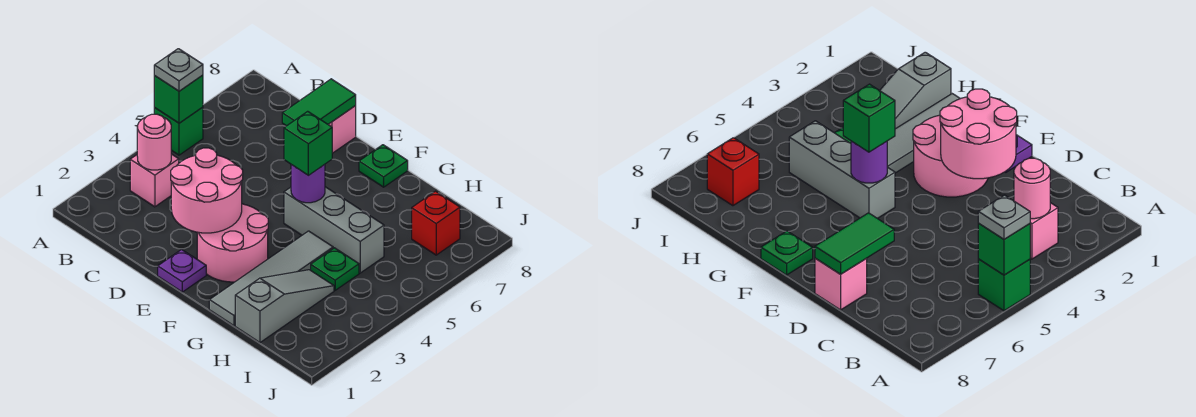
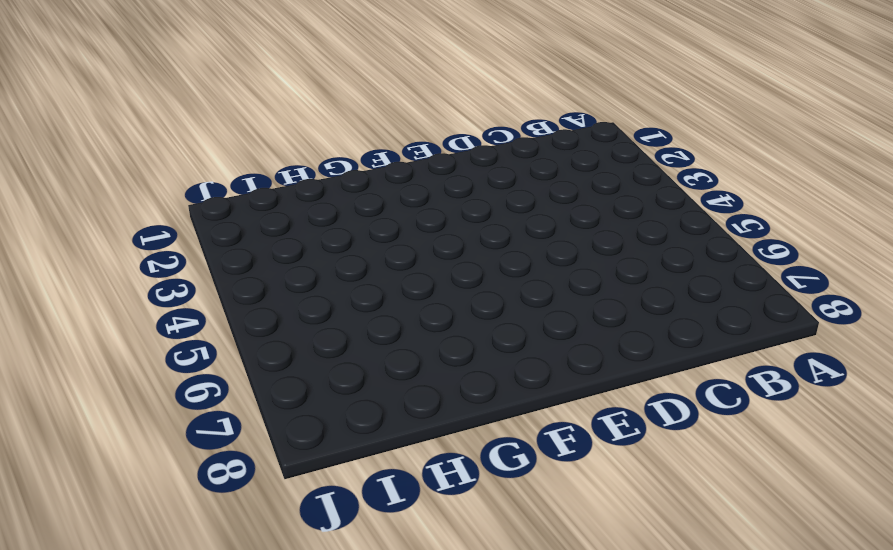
none -> green brick A5 level 1
none -> pink brick B3 level 1
none -> pink brick D8 level 1

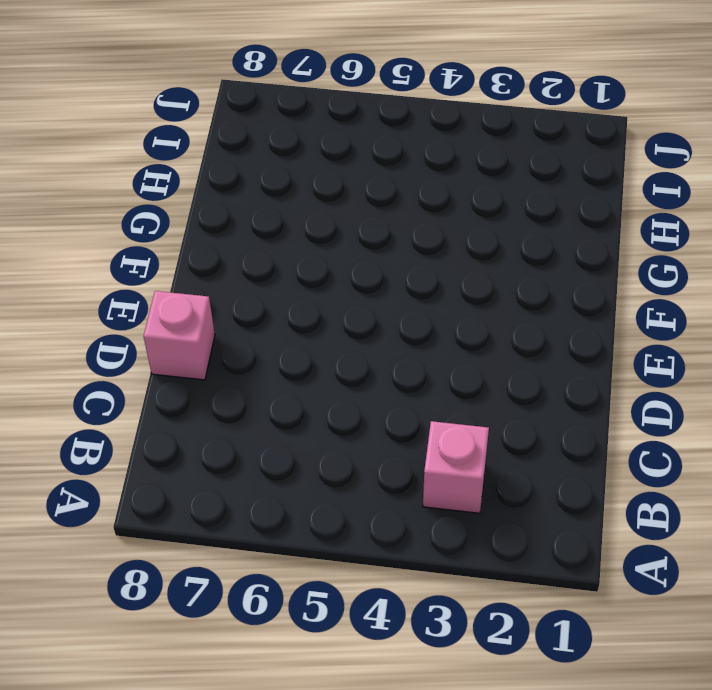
none -> green brick A5 level 1
none -> purple plate E1 level 1
none -> pink round brick E2:F3 level 1

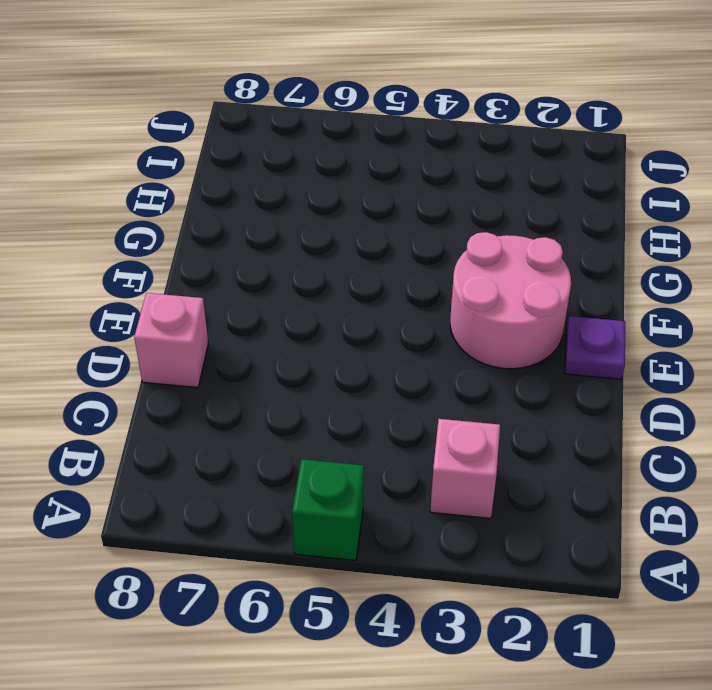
none -> grey brick F5:H5 level 1
none -> green plate F8 level 1
none -> grey tile G1:G4 level 1

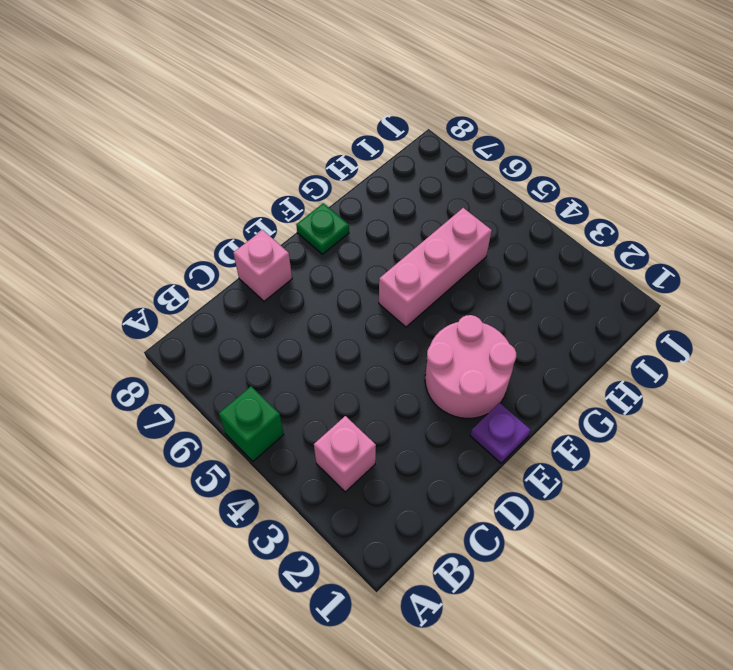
pink brick F5:H5 level 1 -> grey brick F5:H5 level 1
none -> grey tile G1:G4 level 1
none -> grey slope H1:H3 level 1 top 1
none -> green plate H4 level 1

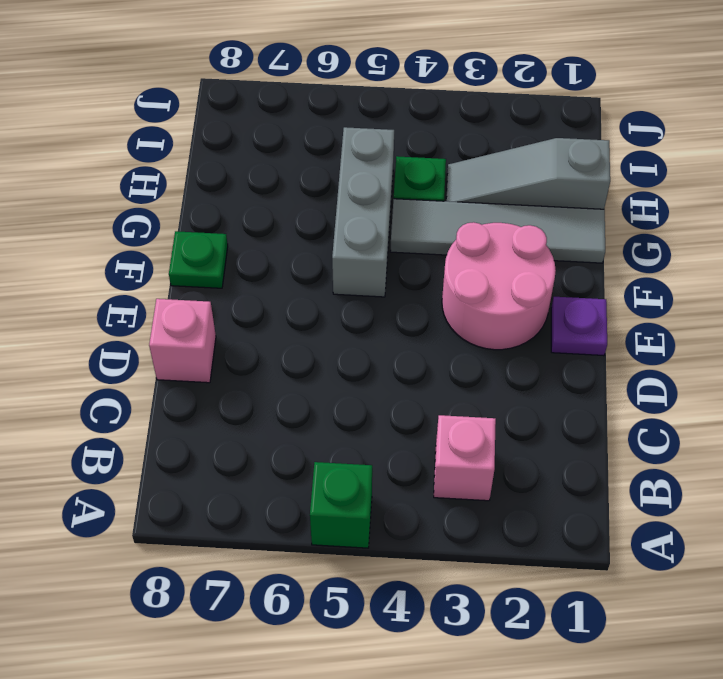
none -> red brick I7 level 1
none -> green brick A5 level 2
none -> pink round brick B3 level 2

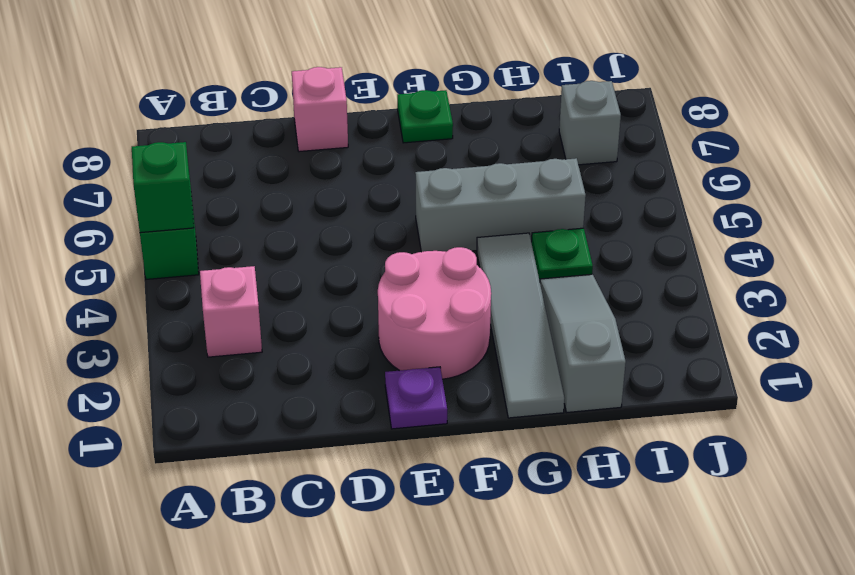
grey brick I7 level 1 -> red brick I7 level 1
none -> pink round brick B3 level 2
none -> pink round brick D2:E3 level 2
none -> green tile D7:D8 level 2

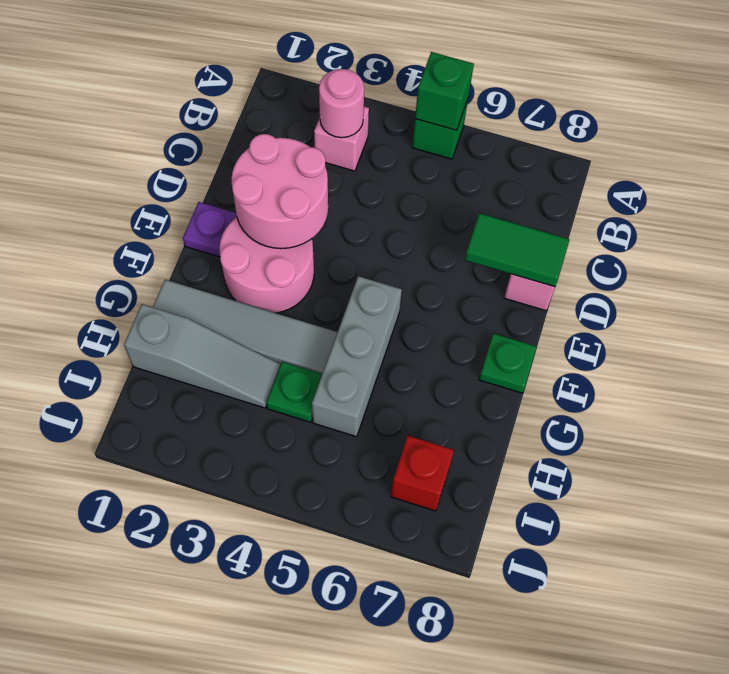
none -> purple round brick F5 level 2
none -> grey plate A5 level 3
none -> green brick F5 level 3

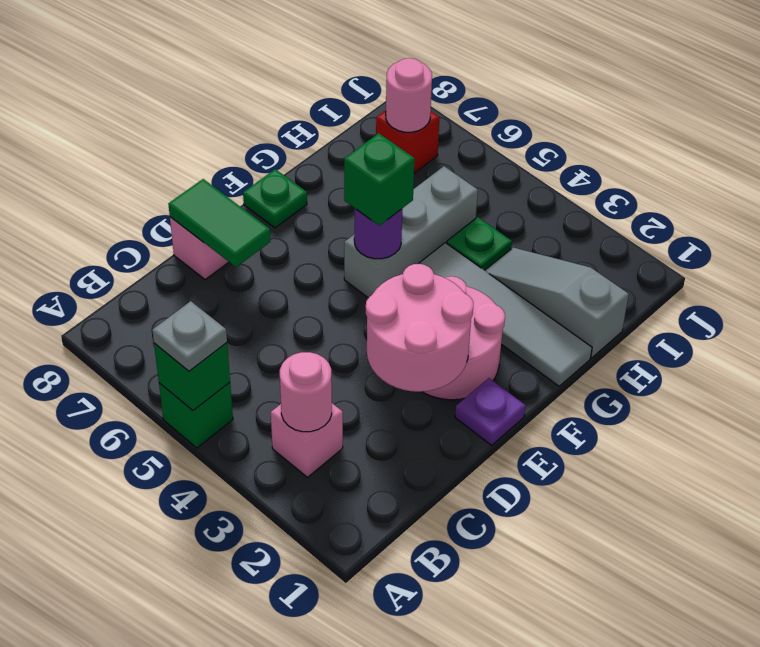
pink round brick I7 level 2 -> none

